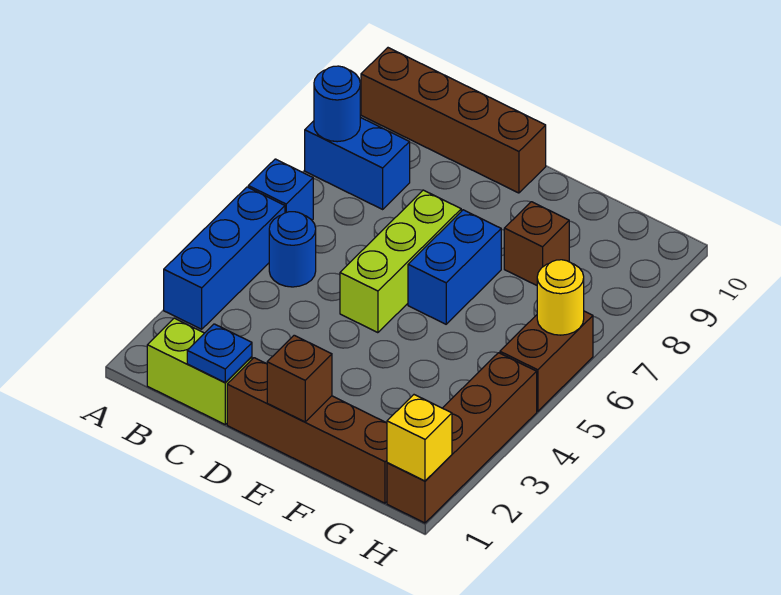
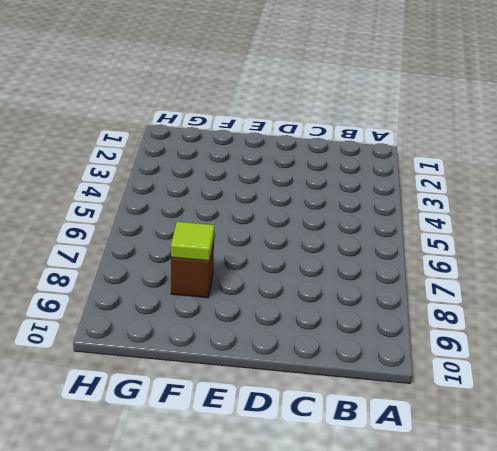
lime tile F8 level 2 -> none
none -> blue brick A3:A5 level 1
none -> blue brick A6 level 1
none -> blue brick A8:B8 level 1

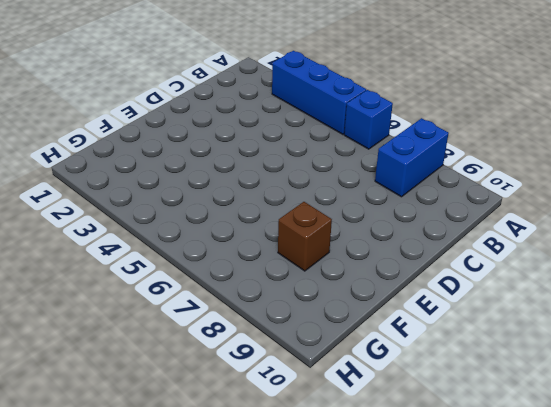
none -> brown brick A10:D10 level 1
none -> lime brick B1:C1 level 1
none -> blue round brick B5 level 1

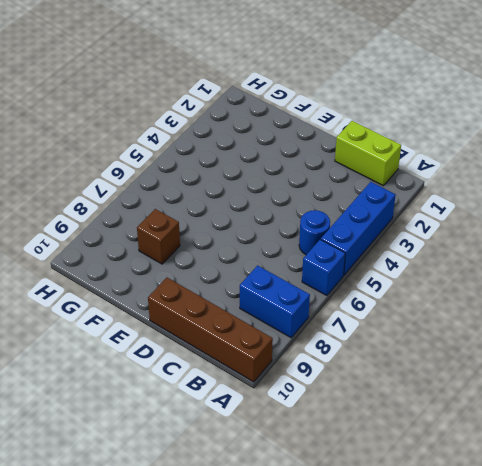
none -> brown brick D1:G1 level 1
none -> lime brick D5:D7 level 1
none -> blue brick E6:E7 level 1

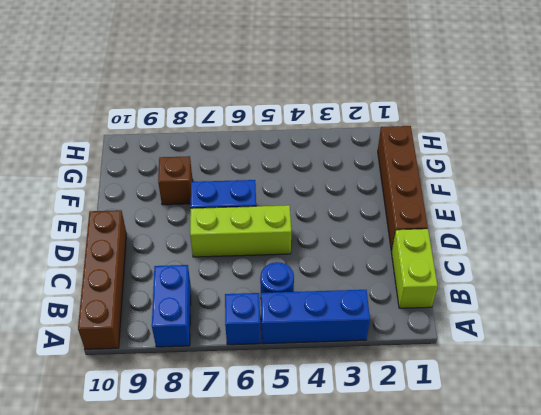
none -> brown brick H1:H4 level 1
none -> brown brick H5:H6 level 1
none -> blue round brick A8 level 2

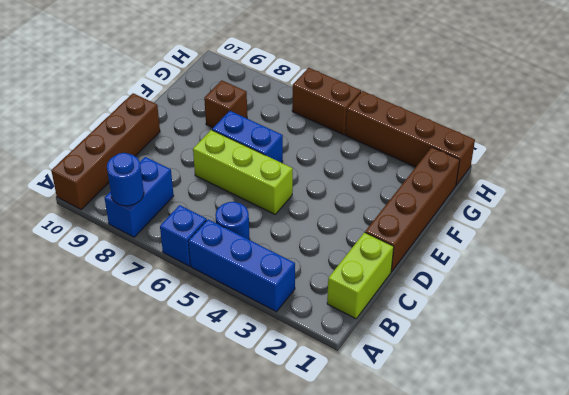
none -> blue plate C1 level 2
none -> brown brick E1 level 2
none -> yellow brick H1 level 2

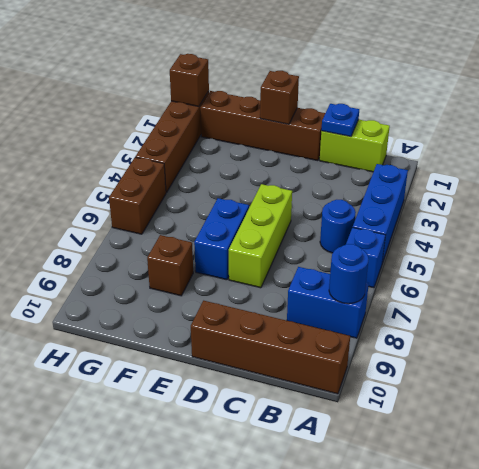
brown brick H1 level 2 -> yellow brick H1 level 2
none -> yellow round brick H6 level 2

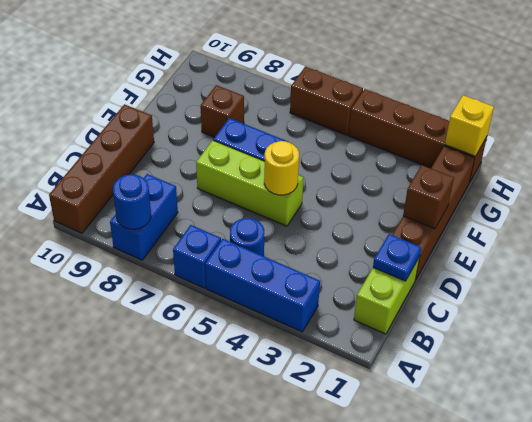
yellow round brick D5 level 2 -> yellow round brick H6 level 2

